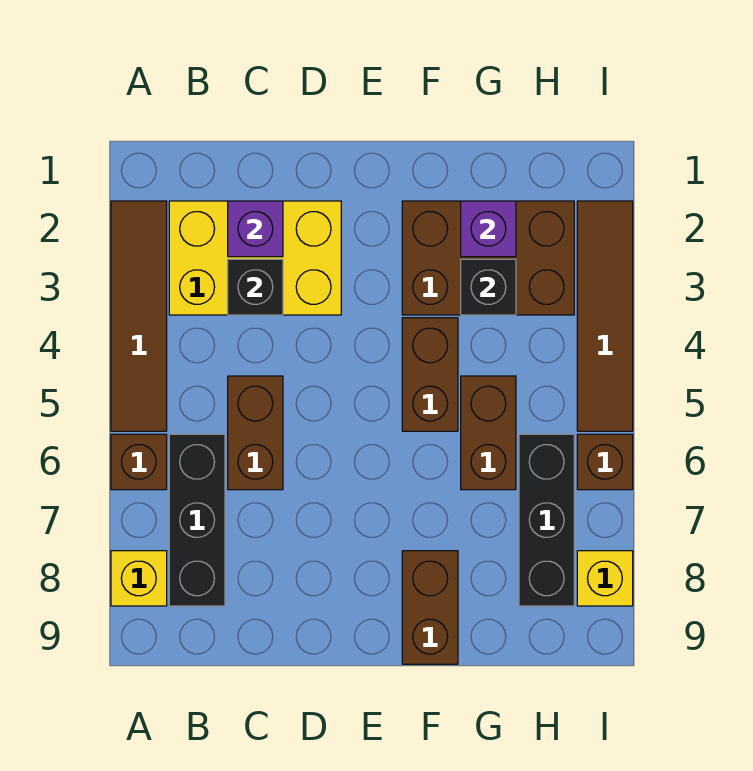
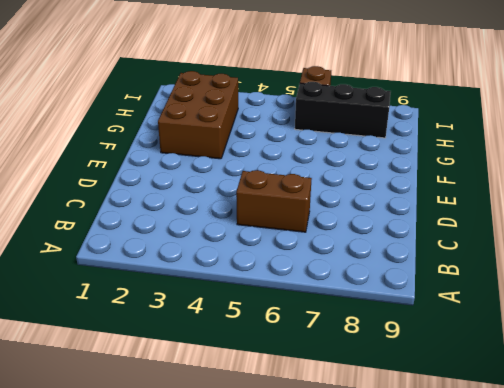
none -> brown tile A2:A5 level 1
none -> brown brick A6 level 1
none -> yellow brick A8 level 1

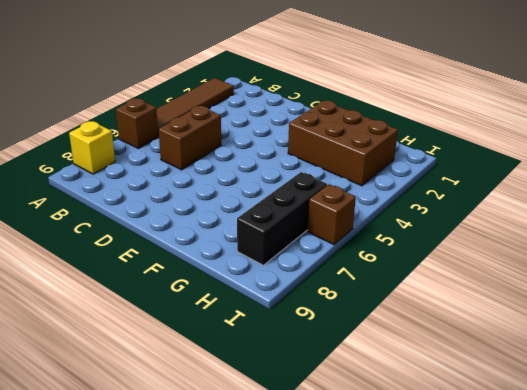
none -> yellow brick B2:D3 level 1
none -> black brick B6:B8 level 1
none -> brown brick F4:F5 level 1

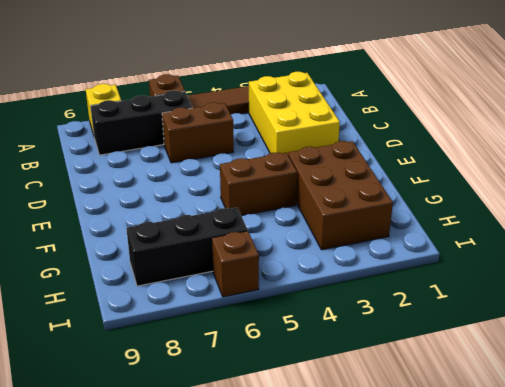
none -> brown brick F8:F9 level 1
none -> brown brick G5:G6 level 1
none -> brown tile I2:I5 level 1

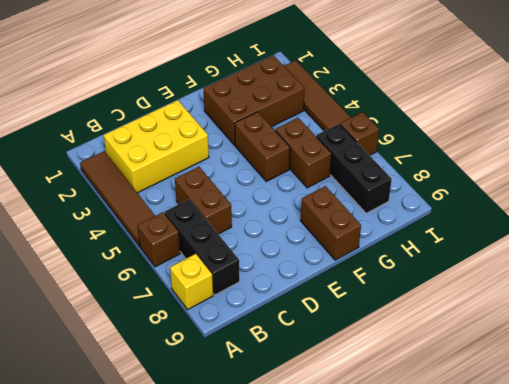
none -> yellow brick I8 level 1
none -> purple brick C2 level 2
none -> black brick C3 level 2

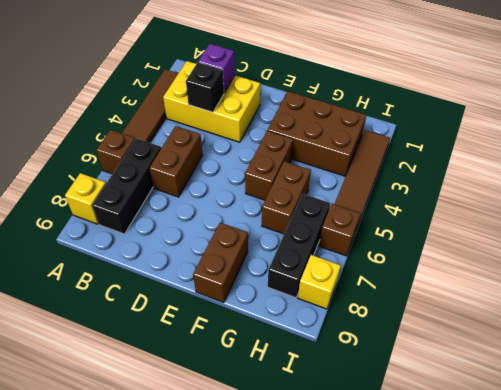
none -> purple brick G2 level 2
none -> black brick G3 level 2

